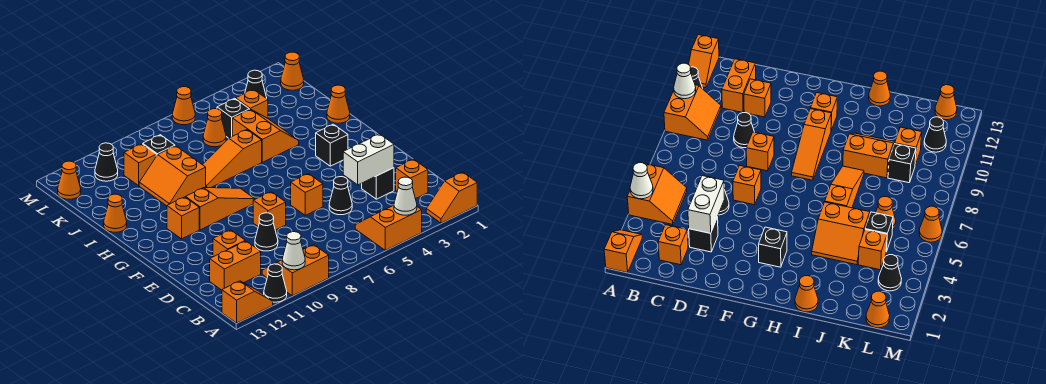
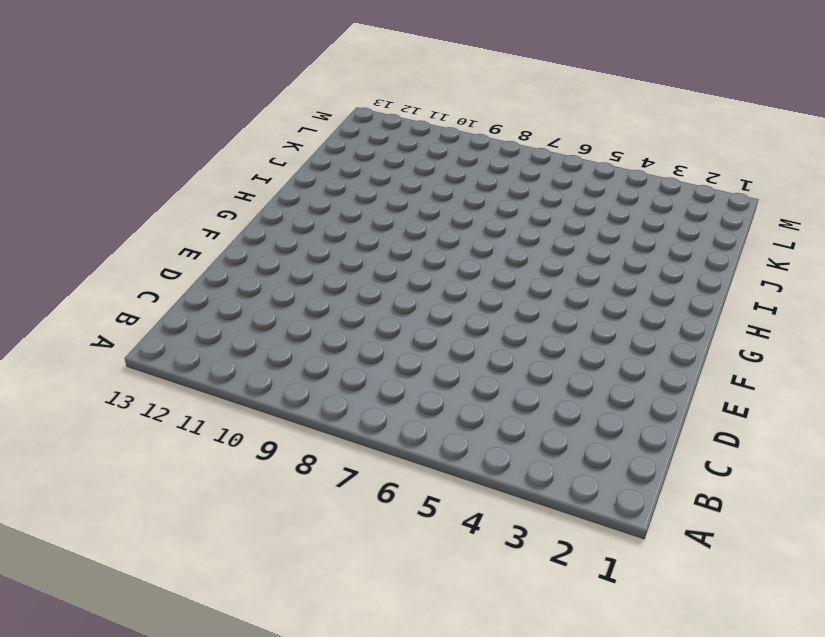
none -> orange slope A1:A2 level 1 top 1
none -> orange slope A4:B5 level 1 top A
none -> orange slope A9:B10 level 1 top A
none -> black cone A11 level 1

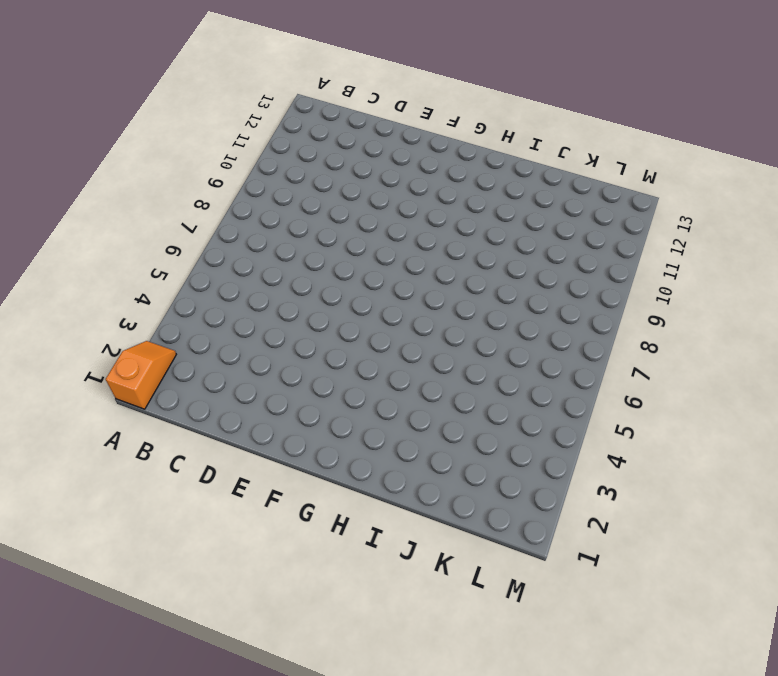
none -> orange slope A4:B5 level 1 top A
none -> orange slope A9:B10 level 1 top A
none -> black cone A11 level 1
none -> orange slope A12:A13 level 1 top 13

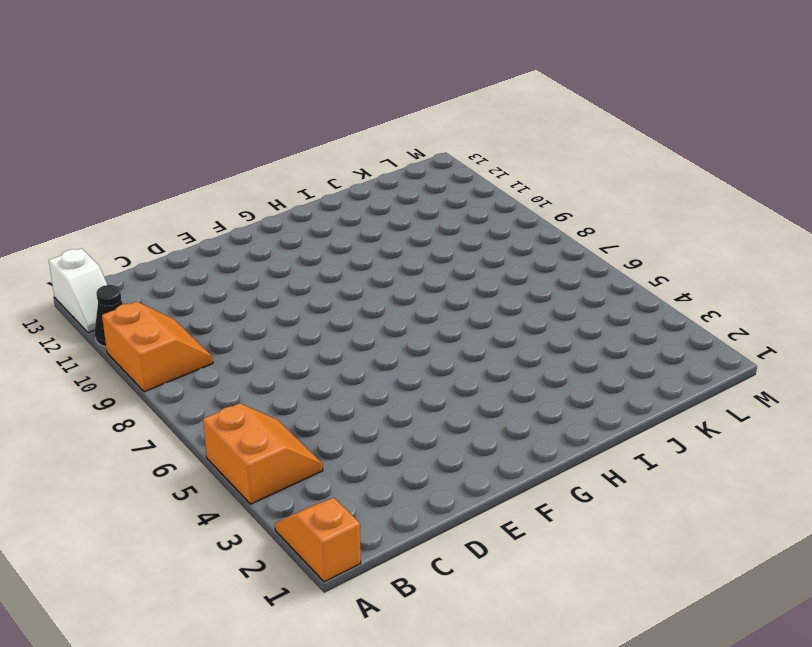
white slope A12:A13 level 1 top 13 -> orange slope A12:A13 level 1 top 13
none -> orange brick C2 level 1
none -> orange brick C11:C12 level 1
none -> black brick D3 level 1
none -> black cone D5 level 1

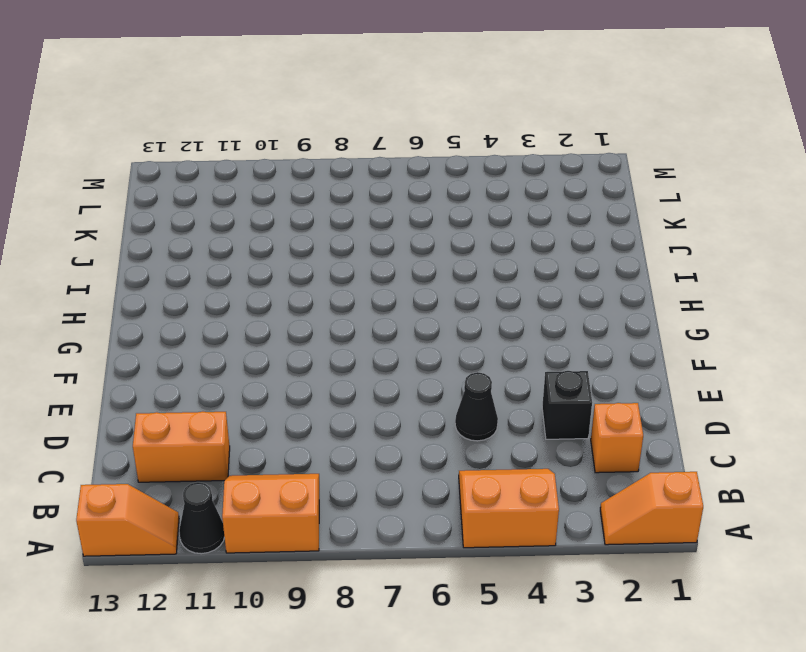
none -> black cone D9 level 1
none -> orange brick D11 level 1
none -> orange brick E6 level 1
none -> orange brick E8 level 1

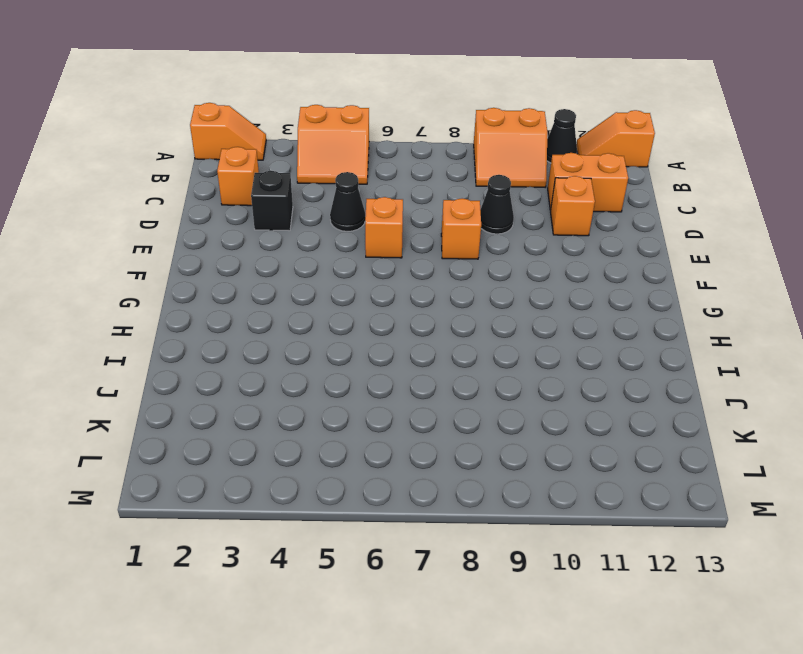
none -> black brick G3 level 1
none -> orange slope G8:G10 level 1 top 10
none -> orange brick G11 level 1
none -> orange cone I1 level 1

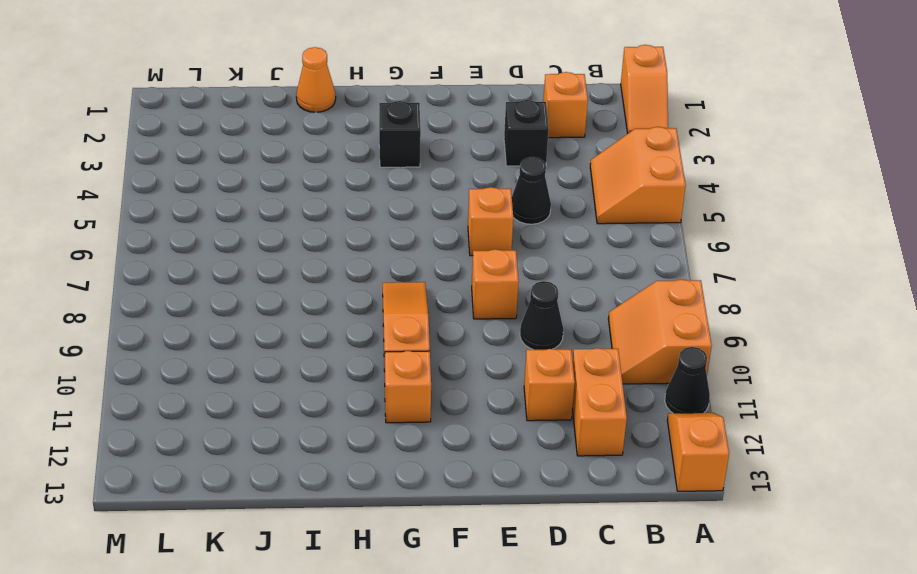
none -> orange slope I4:J5 level 1 top 5
none -> orange slope I6:I8 level 1 top 6
none -> orange slope I9:J10 level 1 top 9
none -> orange cone I13 level 1

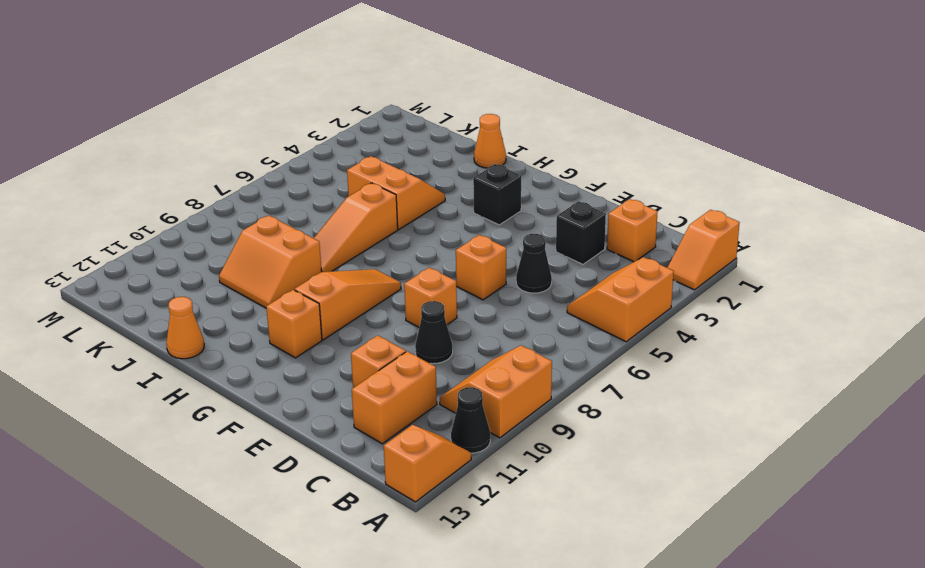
none -> orange brick K4 level 1
none -> black brick K5 level 1
none -> orange cone K6 level 1
none -> black brick K9 level 1

